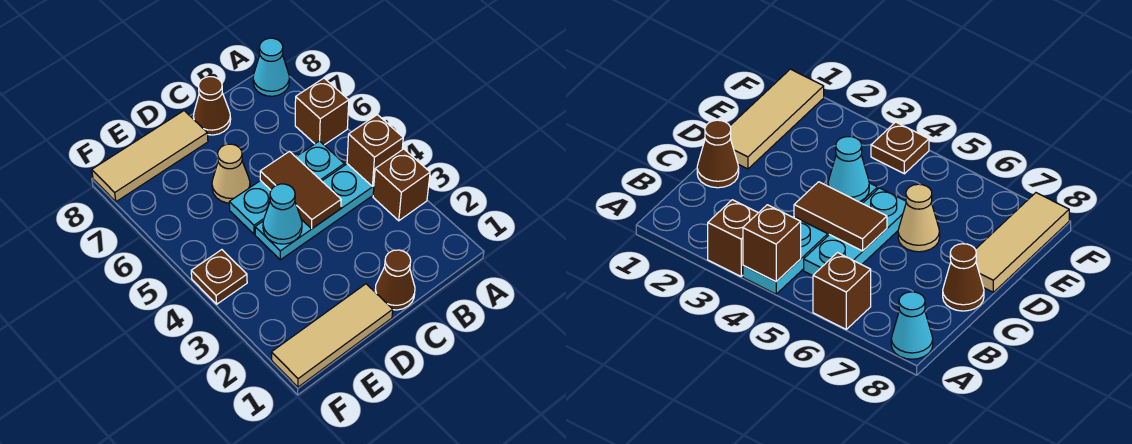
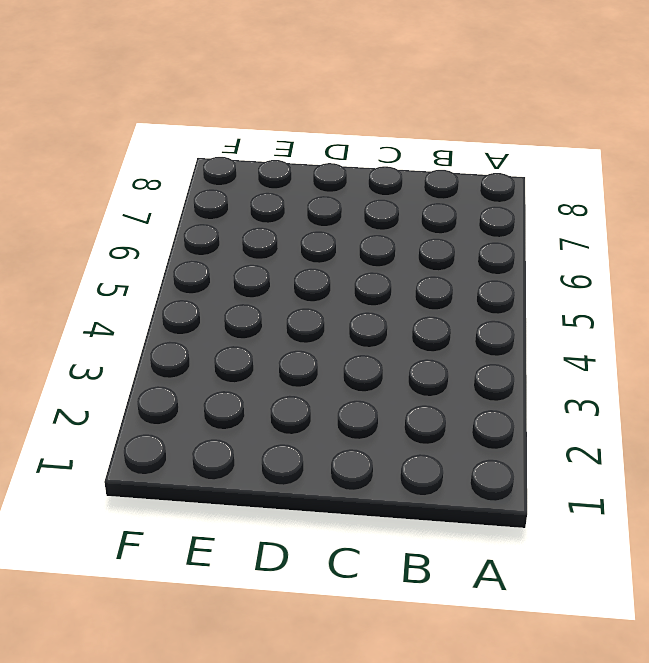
none -> brown brick A3 level 1
none -> cyan plate A4:D4 level 1
none -> brown brick A6 level 1

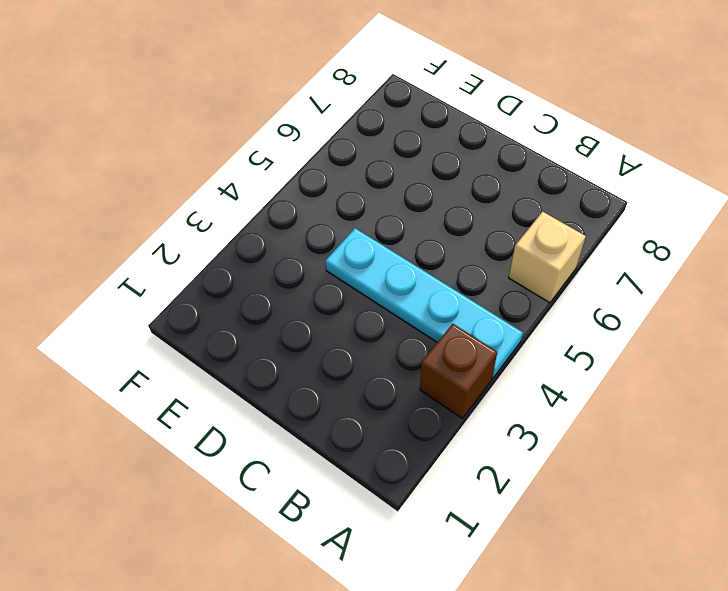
tan brick A6 level 1 -> brown brick A6 level 1
none -> cyan cone A8 level 1
none -> cyan plate B5:D5 level 1
none -> brown cone C1 level 1

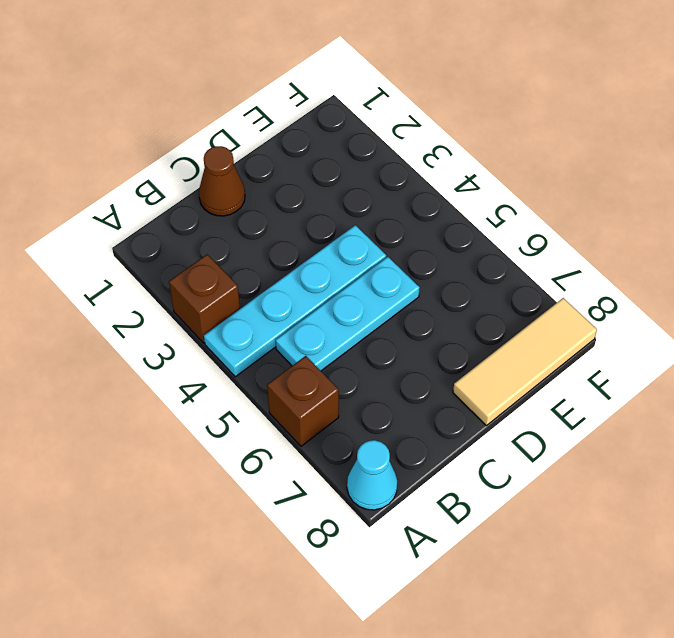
none -> brown cone C8 level 1
none -> tan tile D1:F1 level 1
none -> tan cone D6 level 1

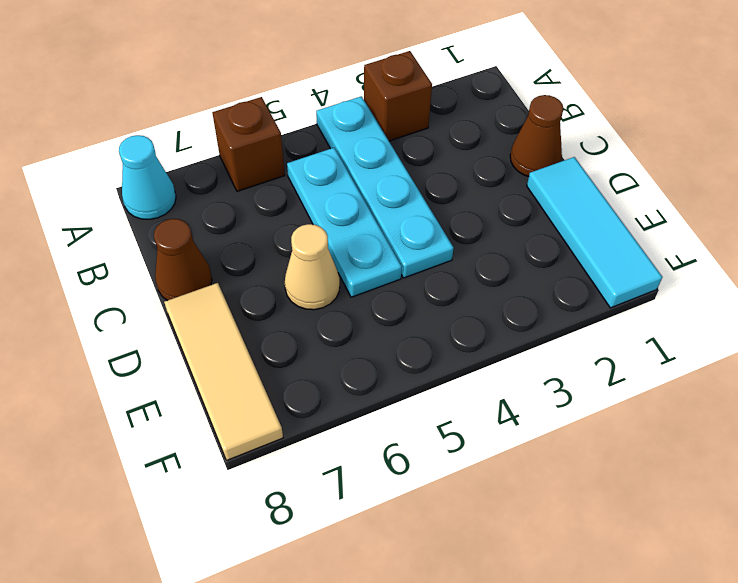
cyan tile D1:F1 level 1 -> tan tile D1:F1 level 1
none -> brown plate F4 level 1
none -> brown brick A4 level 2
none -> brown tile C4:C5 level 2

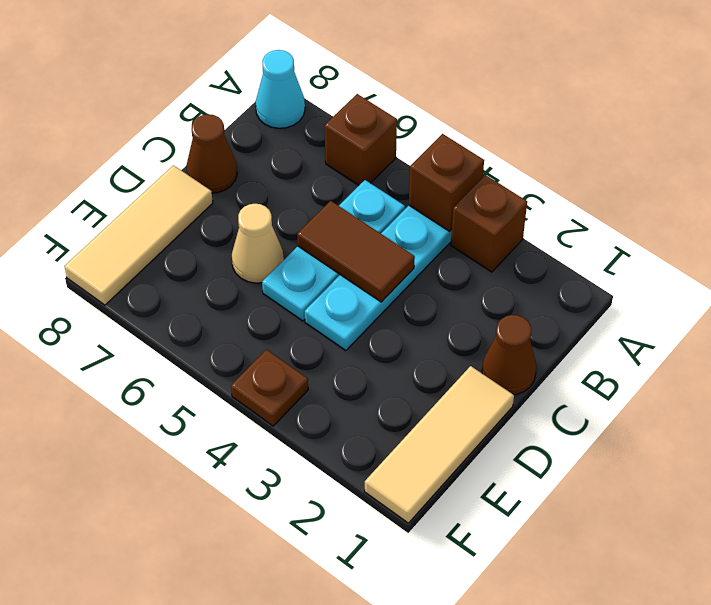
none -> cyan cone D4 level 2

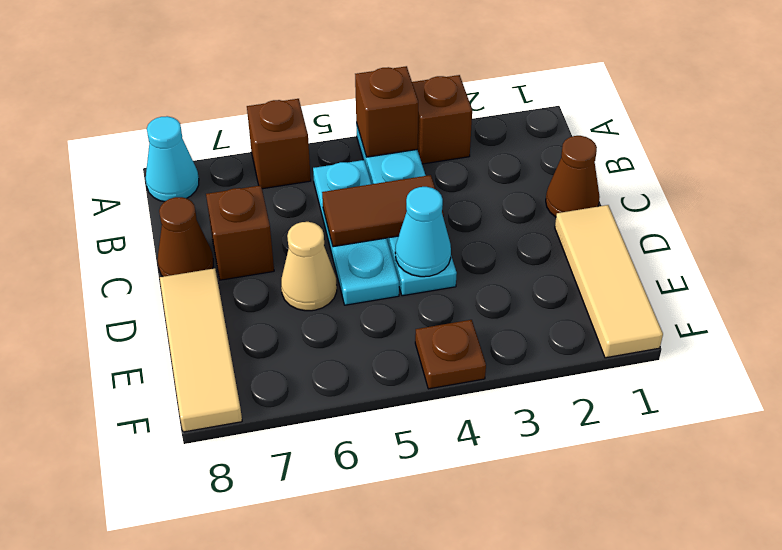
brown brick C7 level 1 -> none

